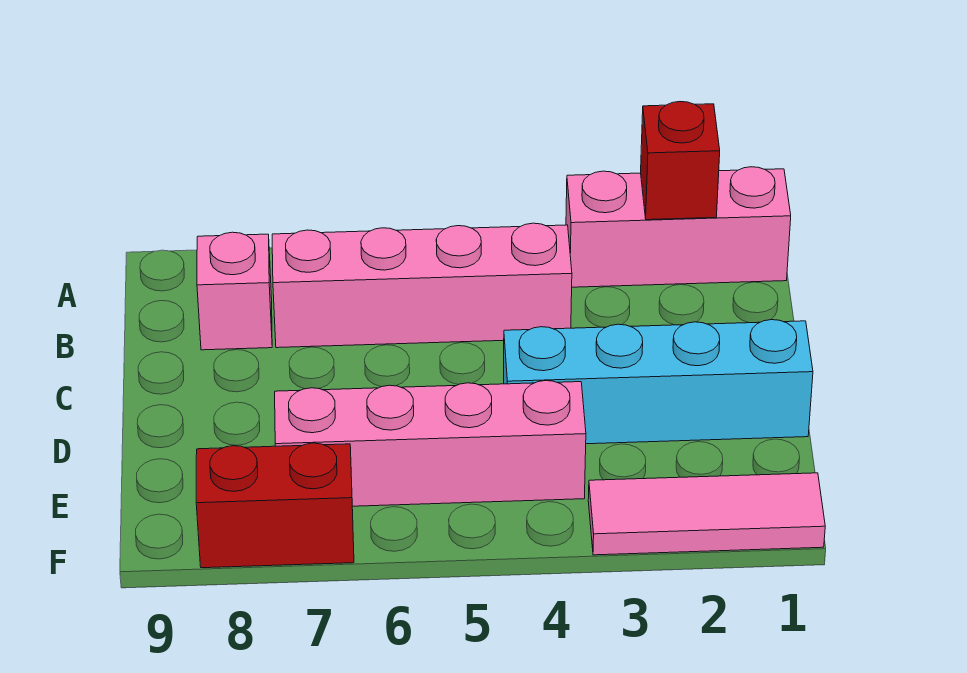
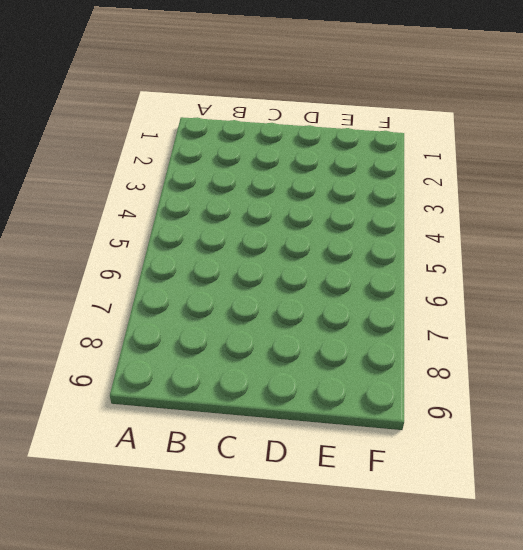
none -> pink brick A1:A3 level 1
none -> pink brick B4:B7 level 1

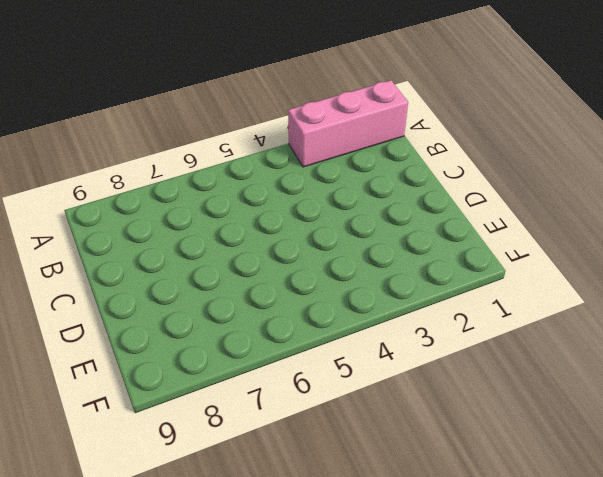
none -> pink brick B4:B7 level 1
none -> pink brick B8 level 1

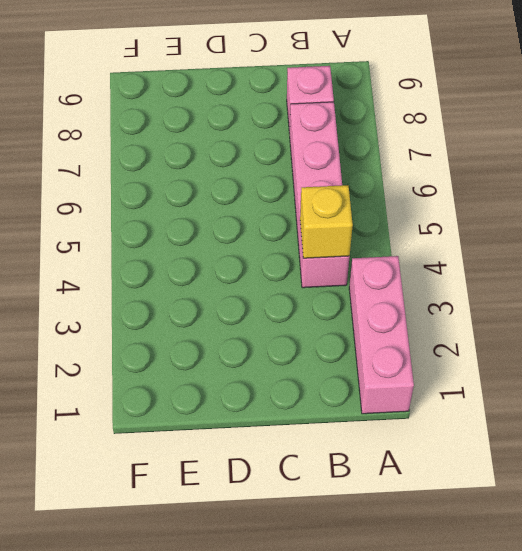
yellow brick B4 level 2 -> none
none -> cyan brick D1:D4 level 1
none -> pink brick E4:E7 level 1

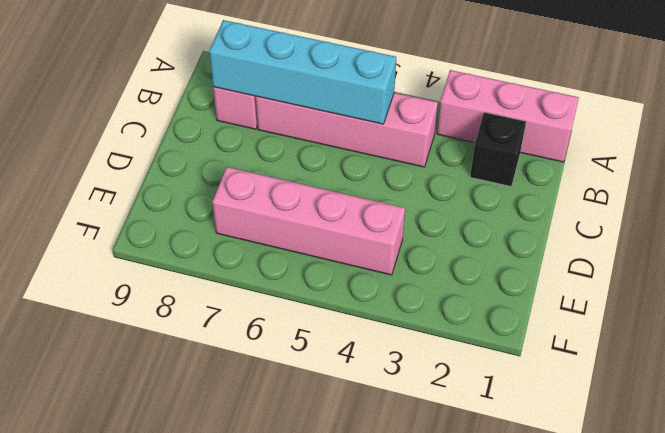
black brick B2 level 1 -> none
cyan brick B5:B8 level 2 -> cyan brick D1:D4 level 1
none -> pink tile F1:F3 level 1
none -> red brick F7:F8 level 1

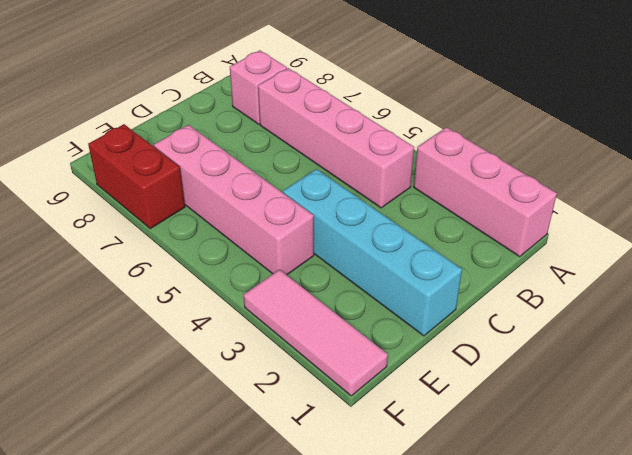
none -> red brick A2 level 2

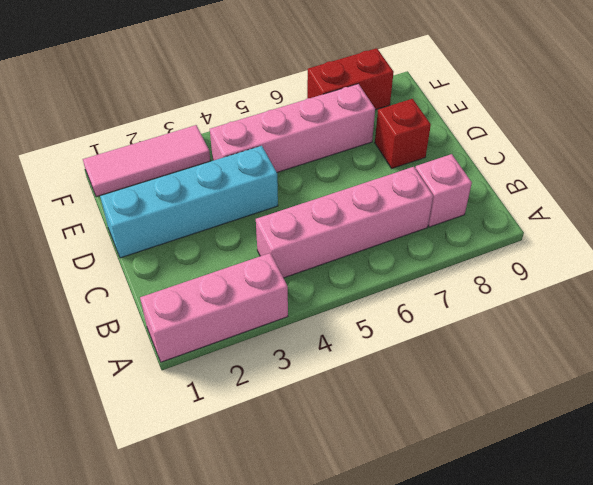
red brick D8 level 1 -> red brick A2 level 2

